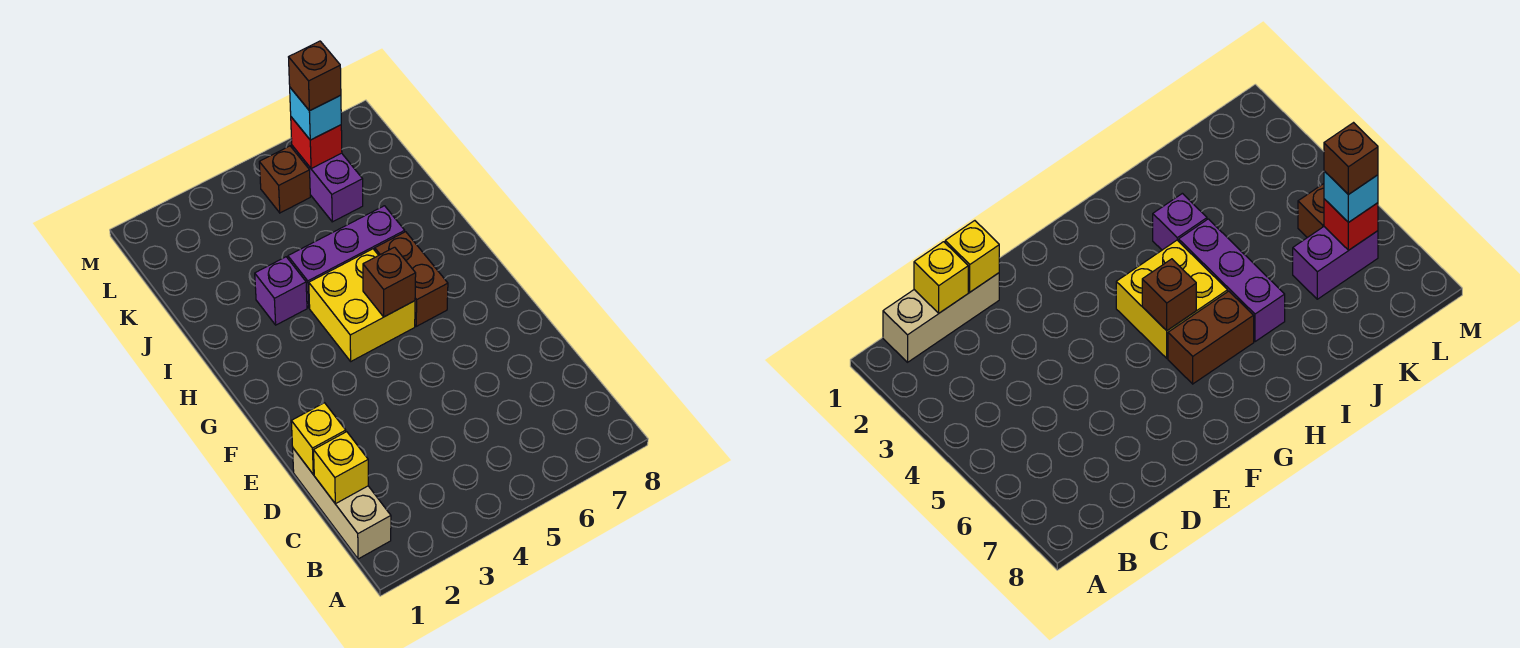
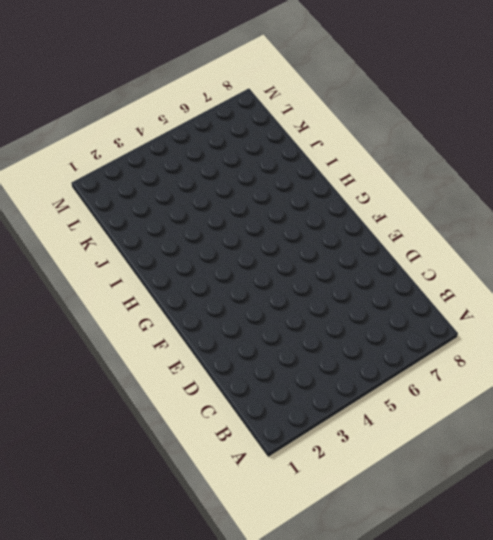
none -> tan brick B1:D1 level 1
none -> yellow brick G4:H5 level 1
none -> brown brick G6:H6 level 1

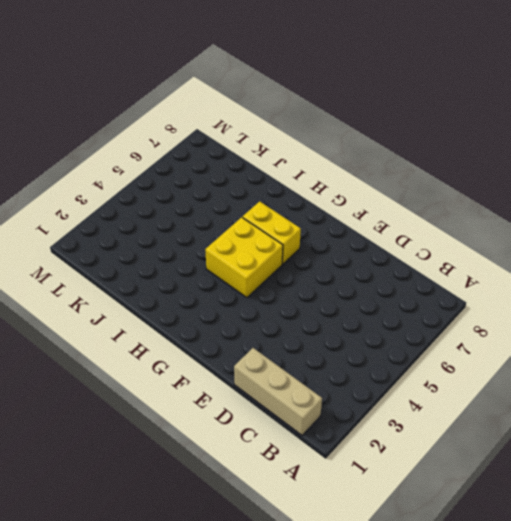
yellow brick G6:H6 level 1 -> brown brick G6:H6 level 1
none -> purple brick I3 level 1
none -> purple brick I4:I6 level 1
none -> purple brick K6:L6 level 1

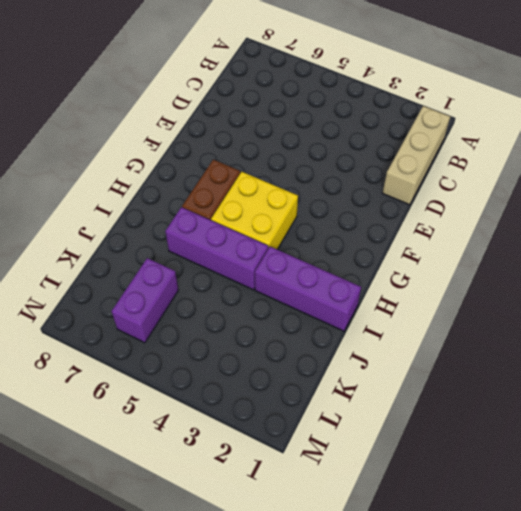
purple brick I1:I3 level 1 -> purple brick I3 level 1
none -> brown brick L5 level 1
none -> yellow brick C1 level 2
none -> yellow brick D1 level 2

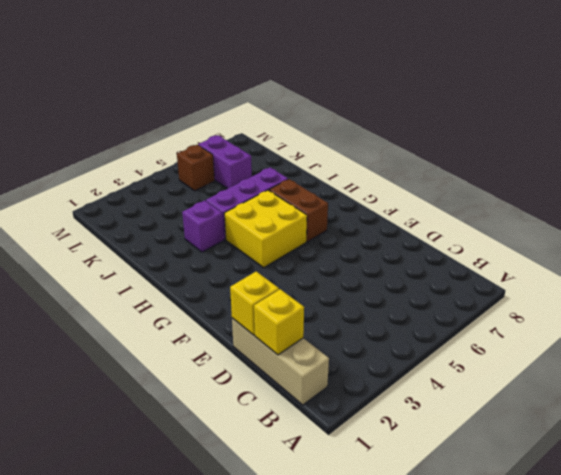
none -> brown brick G5 level 2
none -> red brick L6 level 2
none -> cyan brick L6 level 3

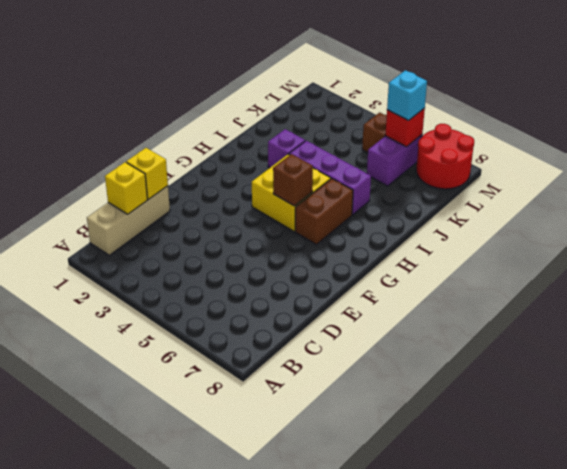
red round brick L7:M8 level 1 -> none
none -> brown brick L6 level 4

